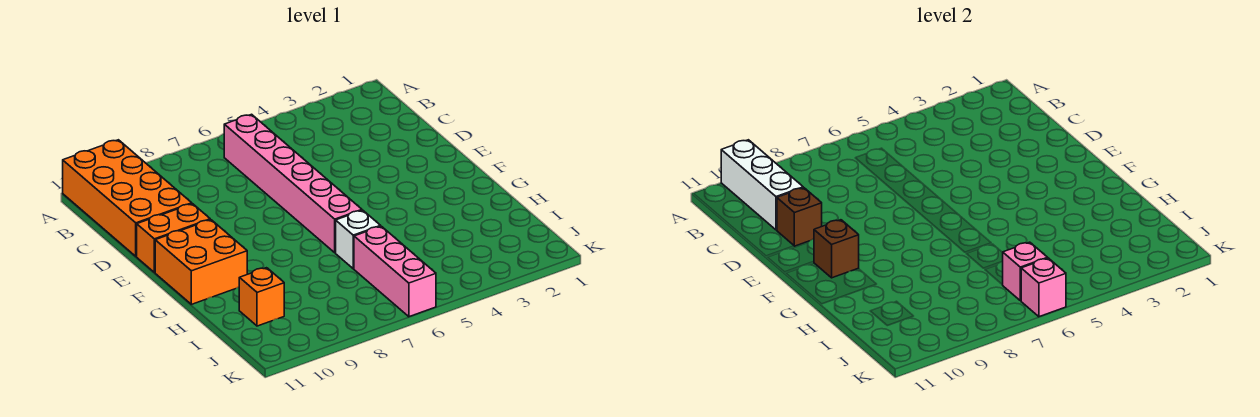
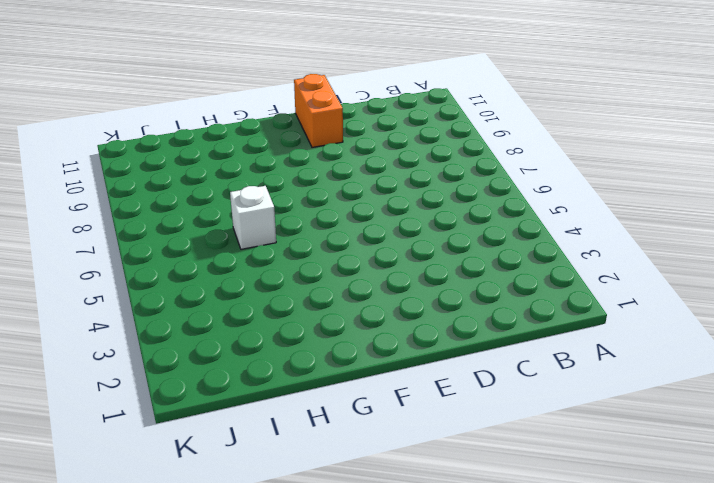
none -> orange brick A10:D11 level 1
none -> pink brick B6:G6 level 1
none -> orange brick F10:G11 level 1

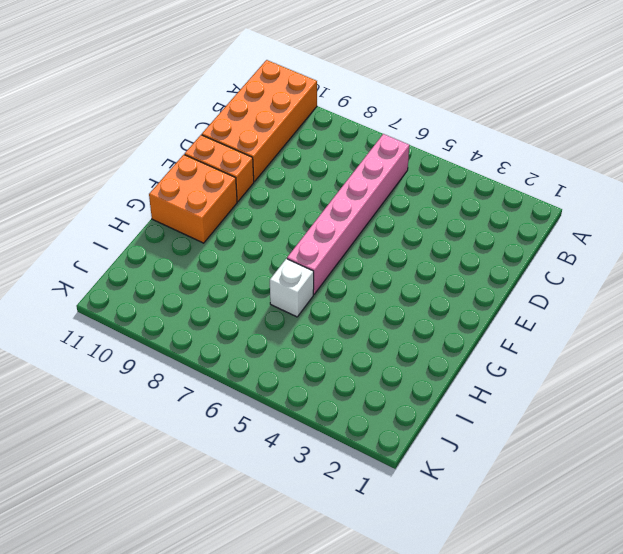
none -> pink brick I6:K6 level 1
none -> orange brick I10 level 1
none -> white brick A10:C10 level 2

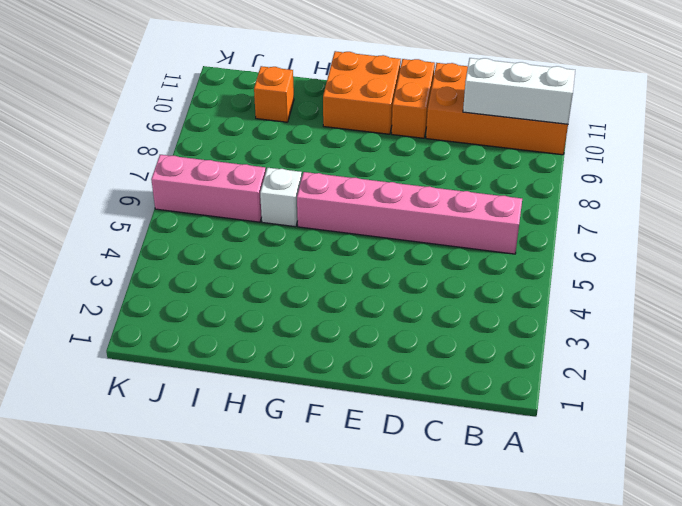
none -> brown brick D10 level 2
none -> brown brick F10 level 2
none -> pink brick J6 level 2

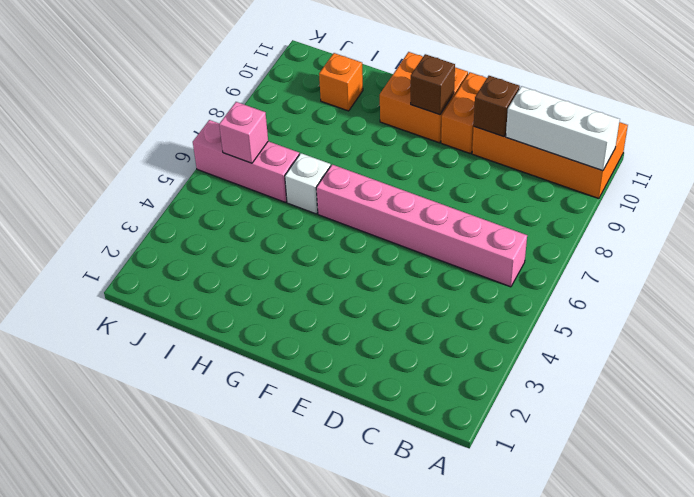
none -> pink brick K6 level 2

